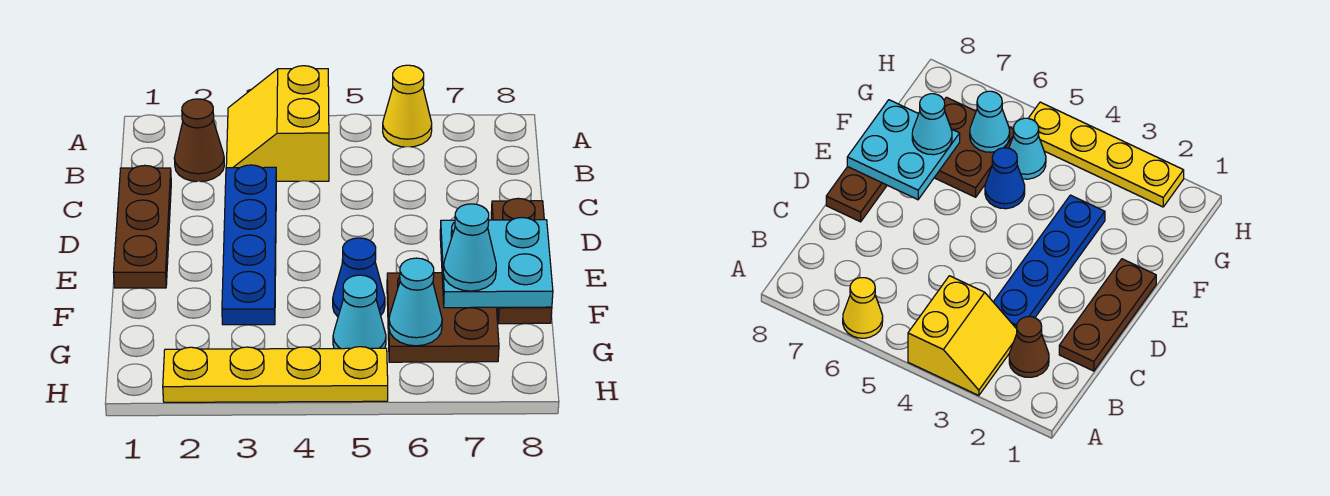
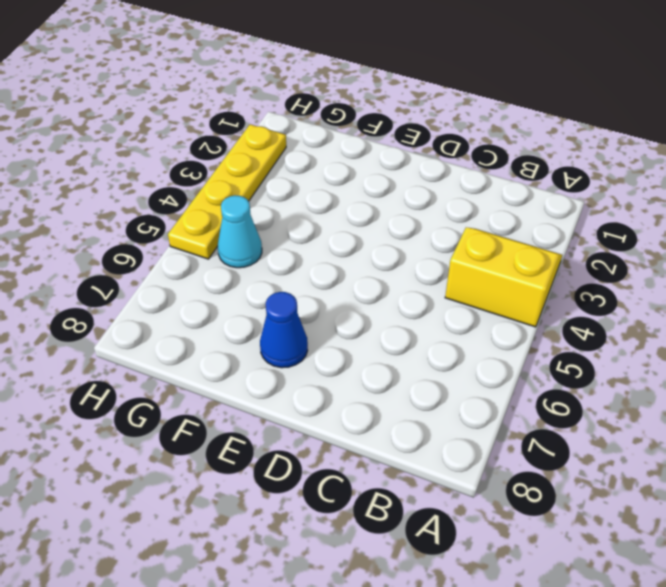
blue cone E7 level 1 -> blue cone F5 level 1
none -> yellow cone A6 level 1
none -> brown cone B2 level 1
none -> brown plate C1:E1 level 1

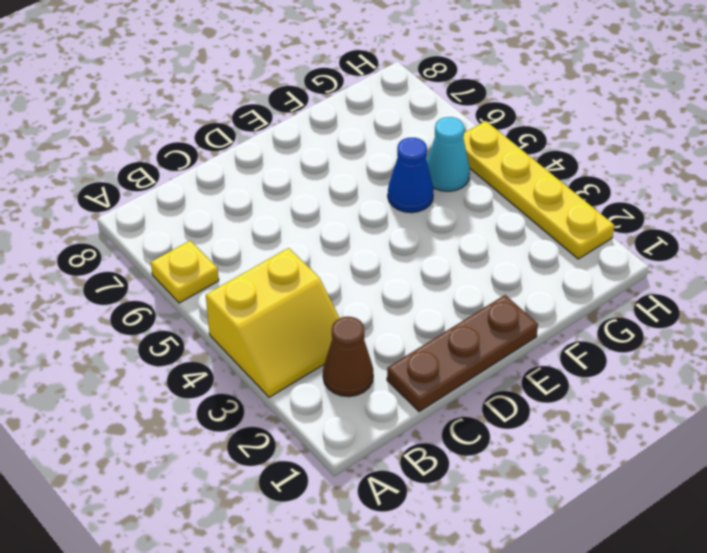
yellow plate A6 level 1 -> yellow cone A6 level 1
none -> blue plate C3:F3 level 1
none -> brown plate D8:F8 level 1
none -> brown plate F6:G7 level 1

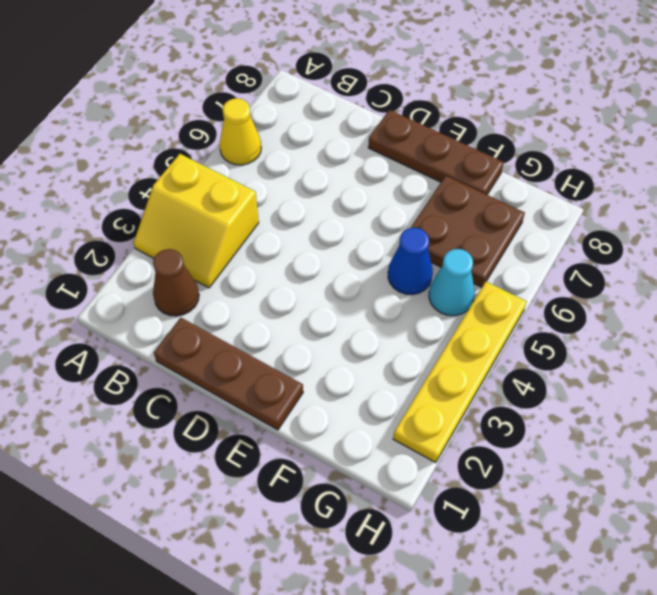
none -> blue plate C3:F3 level 1
none -> cyan plate E7:F8 level 2
none -> cyan cone G6 level 2

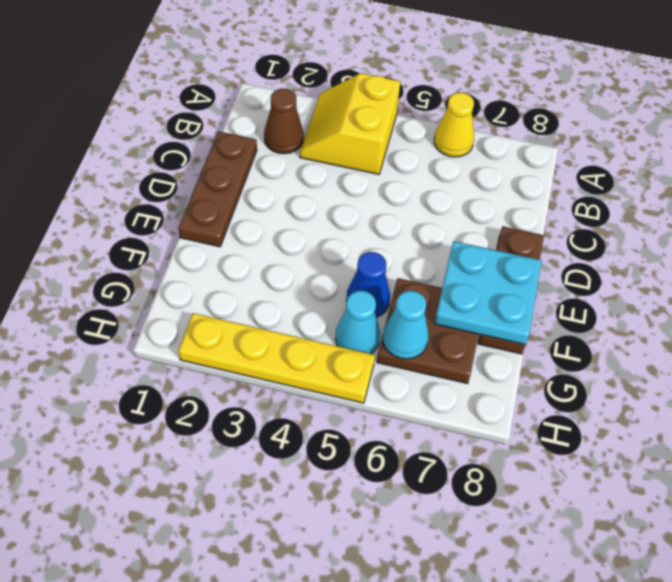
none -> blue plate C3:F3 level 1
none -> cyan cone F7 level 3

